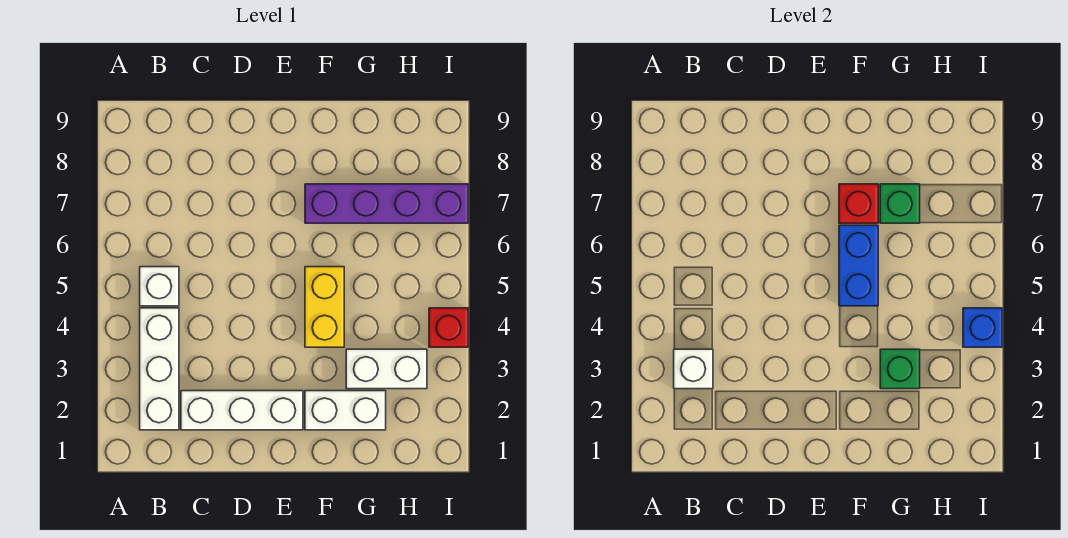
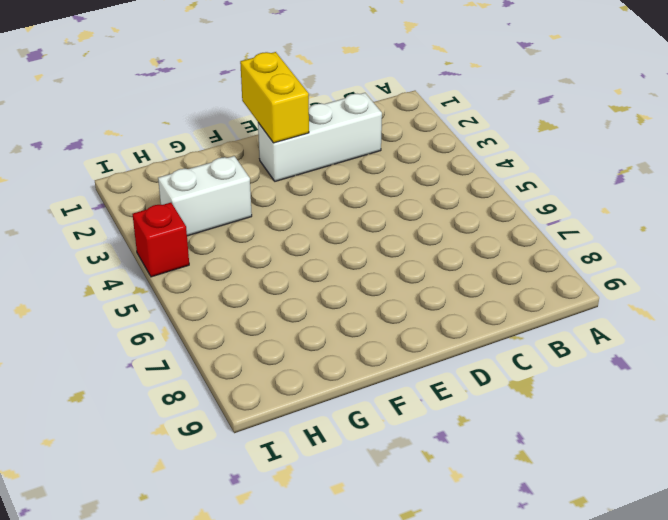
yellow brick E1:E2 level 2 -> yellow brick F4:F5 level 1
none -> white brick B2:B4 level 1
none -> white brick B5 level 1
none -> white brick F2:G2 level 1

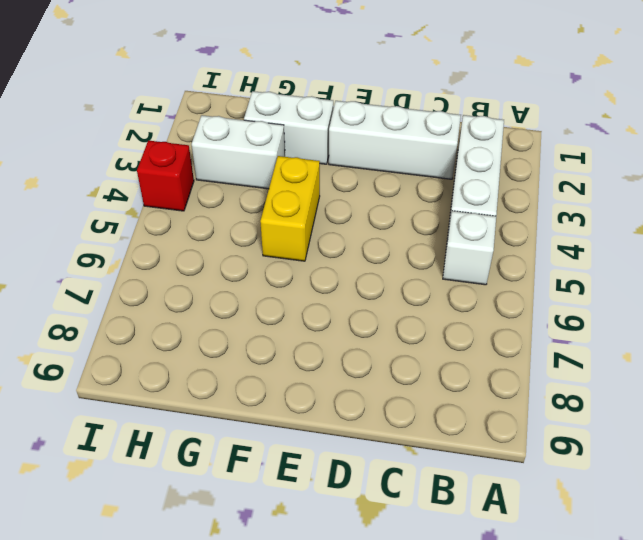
none -> purple brick F7:I7 level 1
none -> white brick B3 level 2
none -> blue brick F5:F6 level 2

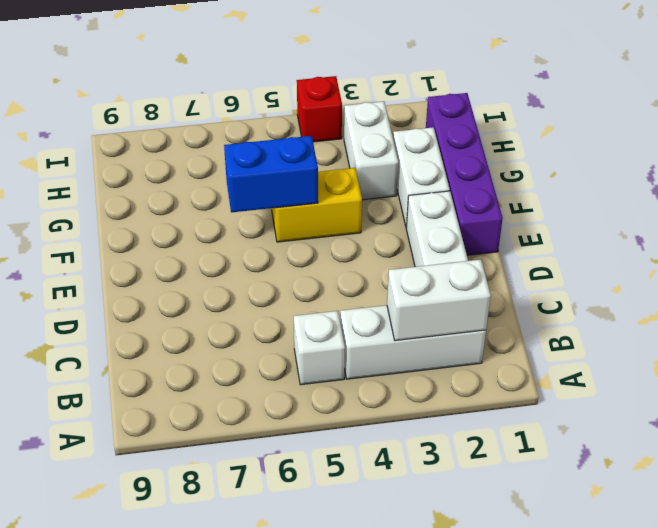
white brick B2:B3 level 2 -> white brick B3 level 2
purple brick E1:H1 level 1 -> purple brick F7:I7 level 1
none -> red brick F7 level 2
none -> green brick G3 level 2
none -> green brick G7 level 2

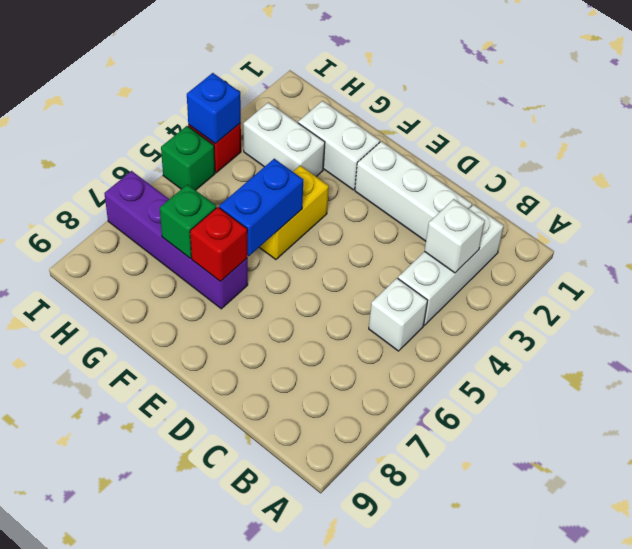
green brick I5 level 1 -> green brick G3 level 2

